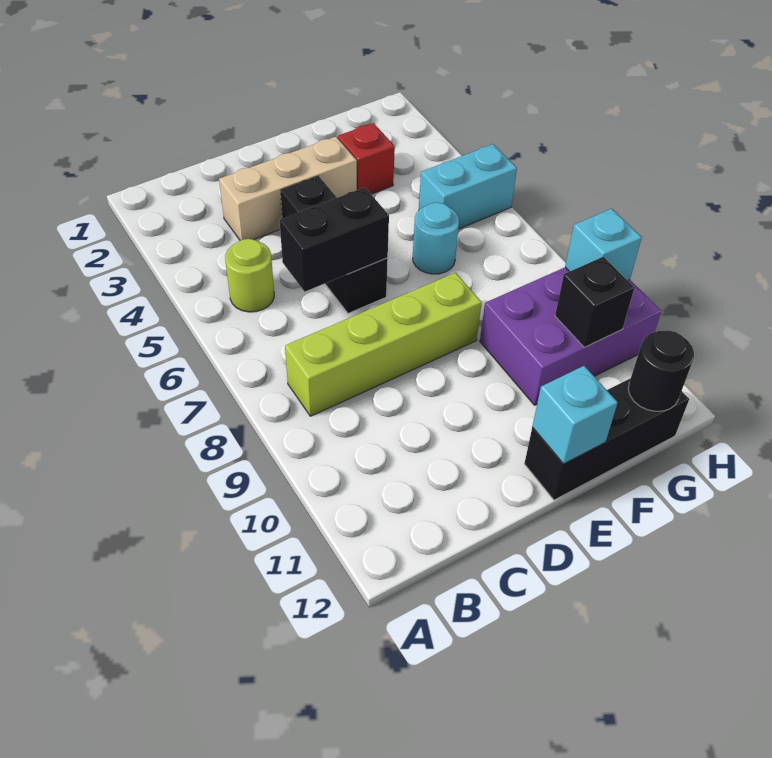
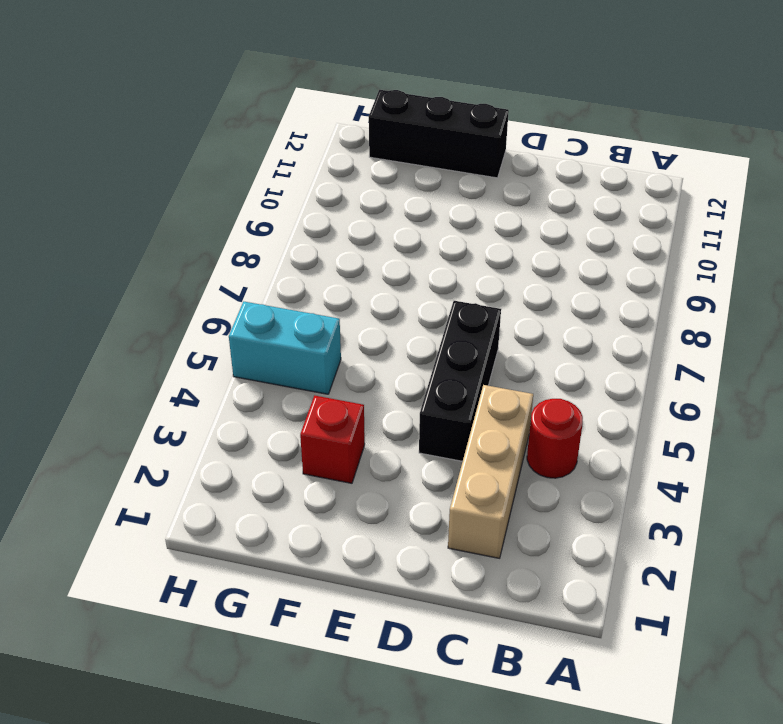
red round brick B4 level 1 -> none
tan brick C2:C4 level 1 -> tan brick C3:E3 level 1
none -> lime round brick B5 level 1
none -> lime brick B8:E8 level 1
none -> cyan round brick F6 level 1

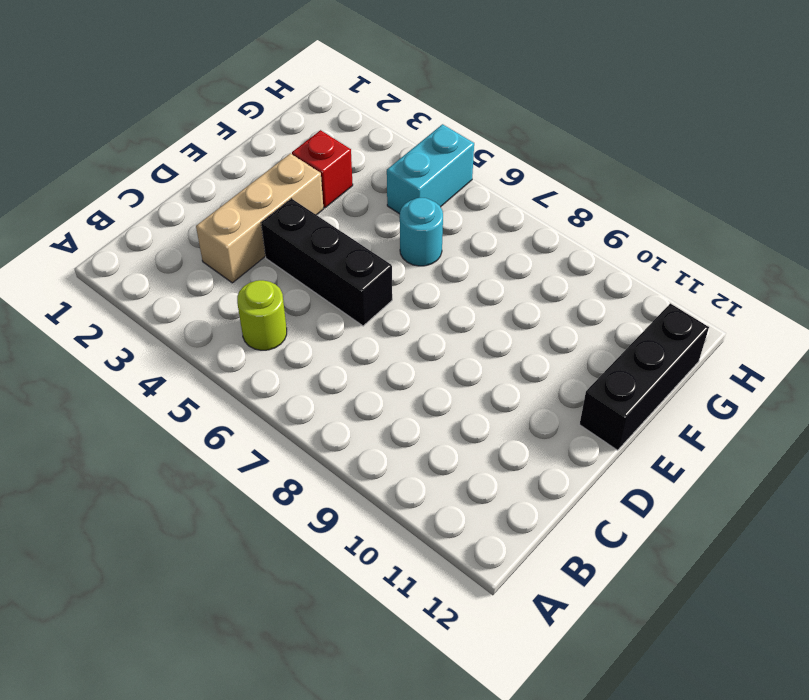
none -> lime brick B8:E8 level 1
none -> purple brick F9:H10 level 1
none -> black brick C6:D6 level 2

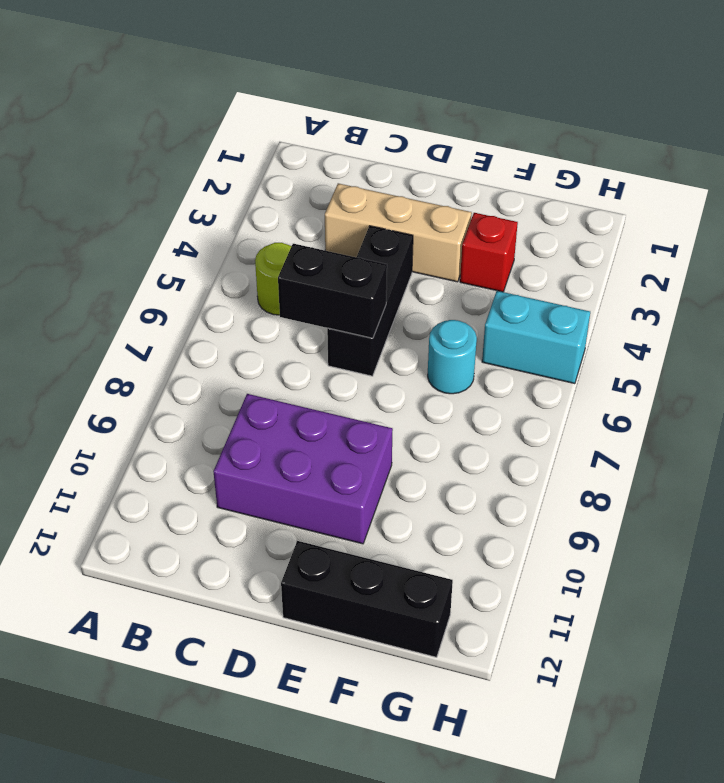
purple brick C9:E10 level 1 -> purple brick F9:H10 level 1
none -> lime brick B8:E8 level 1
none -> cyan brick E12 level 2
none -> black brick G10 level 2

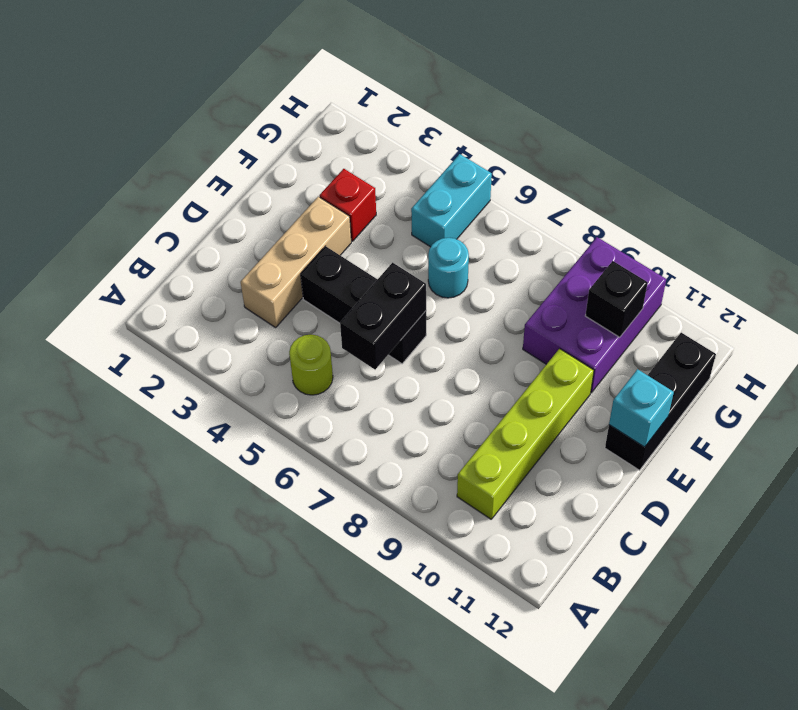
lime brick B10:E10 level 1 -> lime brick B8:E8 level 1
none -> black round brick G12 level 2
none -> cyan brick H9 level 2

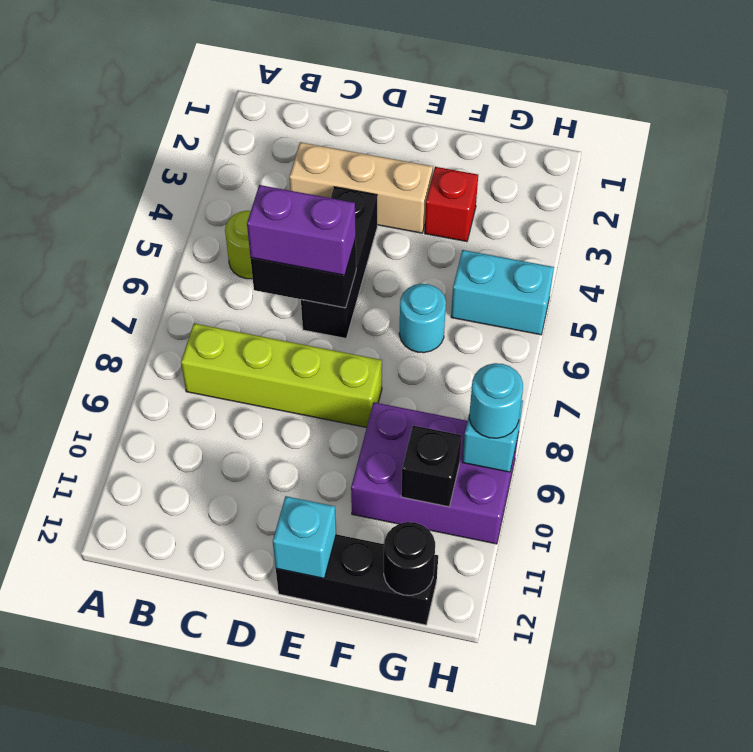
purple brick C6:D6 level 3 -> none
cyan round brick H9 level 3 -> none

